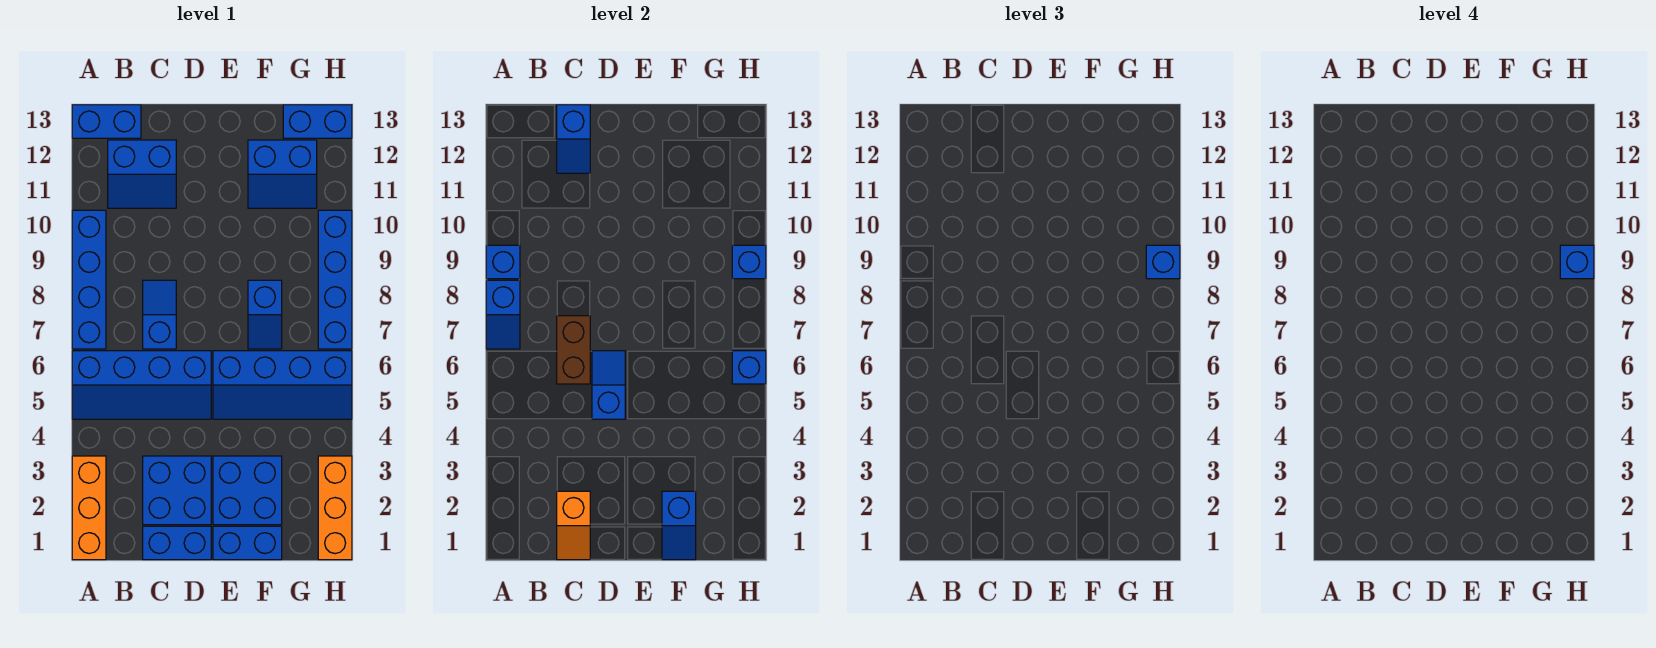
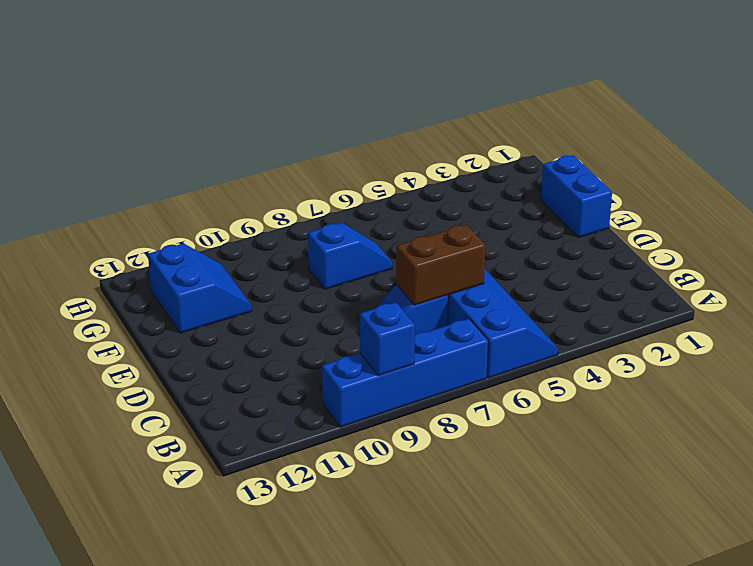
none -> orange brick A1:A3 level 1
none -> blue brick A13:B13 level 1
none -> blue slope B11:C12 level 1 top 12

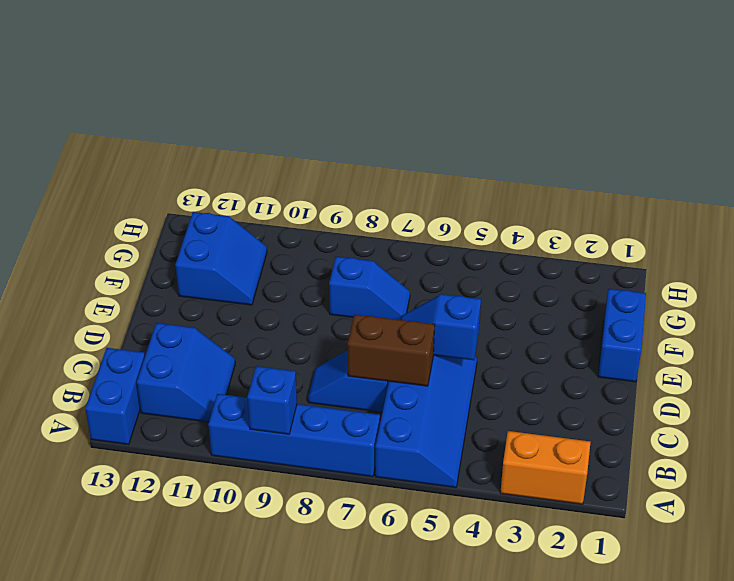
orange brick A2:A3 level 1 -> orange brick A1:A3 level 1
none -> blue brick C1:D1 level 1
none -> blue brick C2:D3 level 1
none -> blue brick E2:F3 level 1

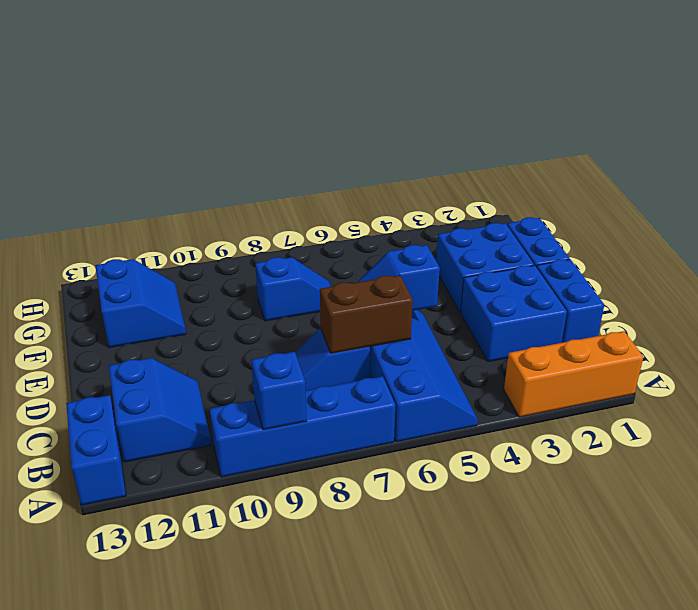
none -> blue slope E5:H6 level 1 top 6
none -> blue brick G13:H13 level 1
none -> orange brick H1:H3 level 1

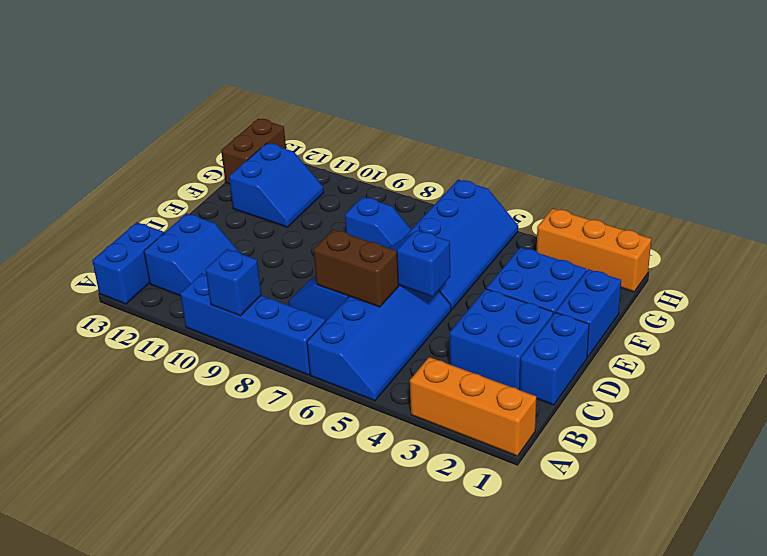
brown brick G13:H13 level 1 -> blue brick G13:H13 level 1
none -> blue brick H7:H10 level 1
none -> blue slope A7:A8 level 2 top 8
none -> orange slope C1:C2 level 2 top 2

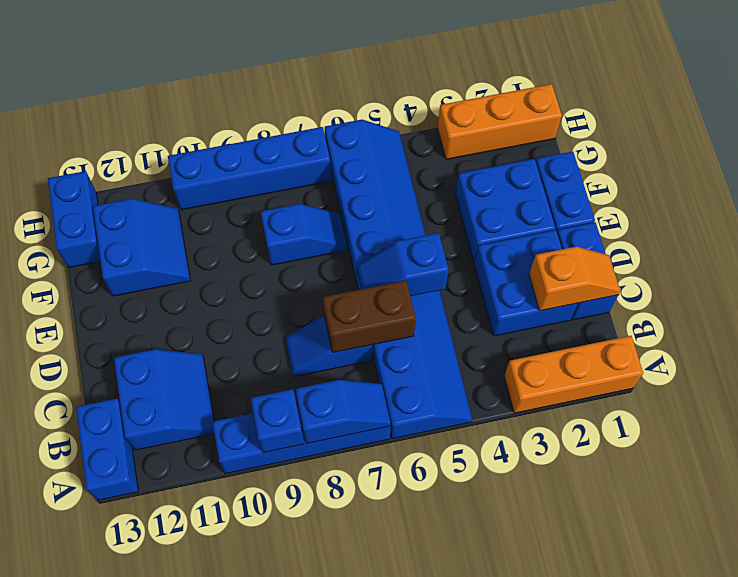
none -> blue slope C12:C13 level 2 top 13
none -> blue slope F1:F2 level 2 top 2
none -> blue brick H6 level 2

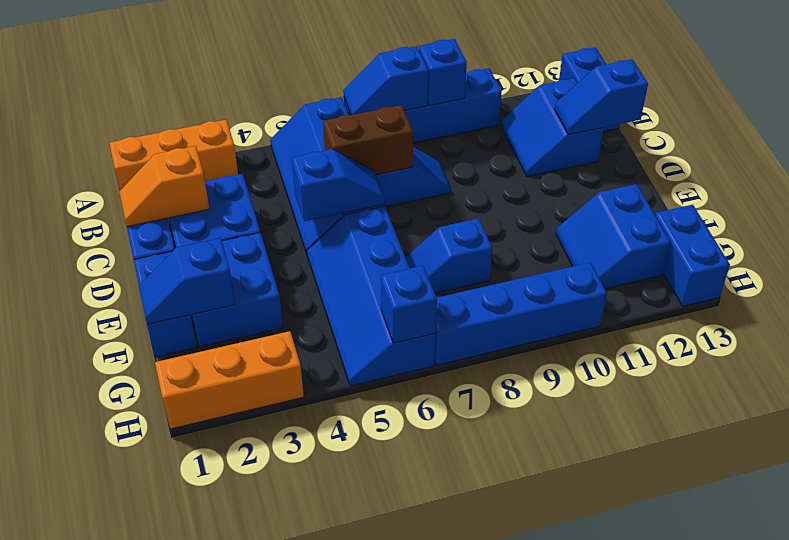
none -> blue brick H9 level 2
none -> blue brick H9 level 3
none -> blue brick H9 level 4

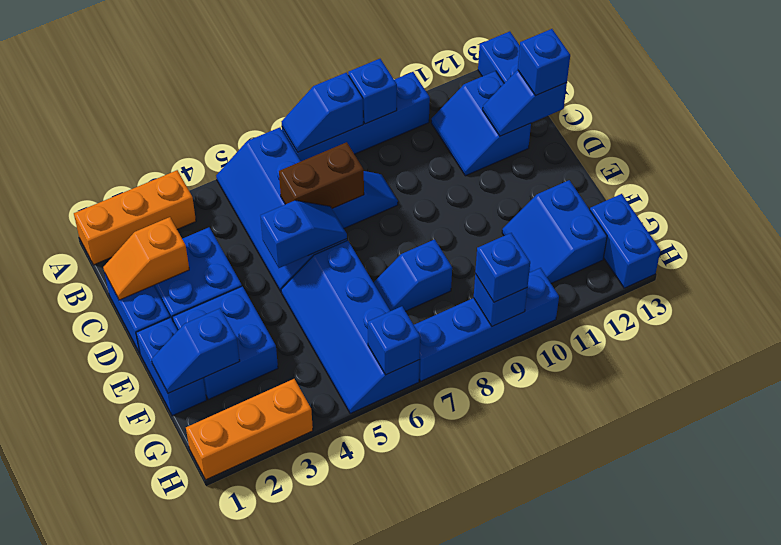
blue brick C13 level 3 -> blue brick H9 level 4

